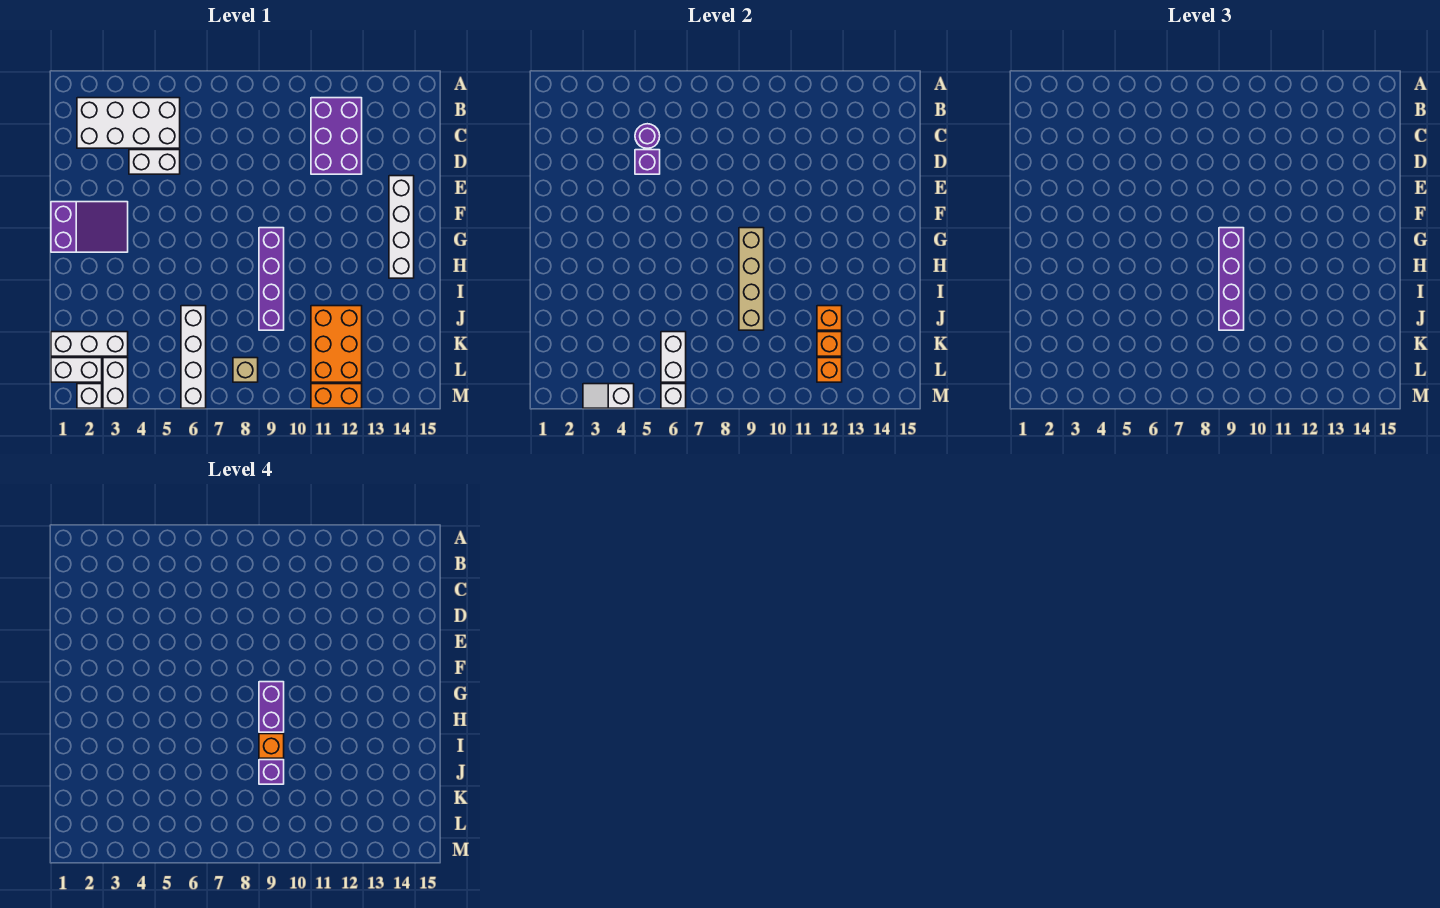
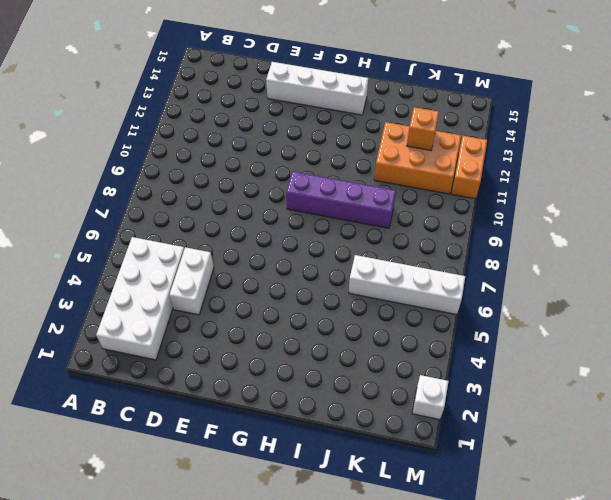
none -> purple brick B11:D12 level 1
none -> purple slope F1:G3 level 1 top 1
none -> white brick K1:K3 level 1

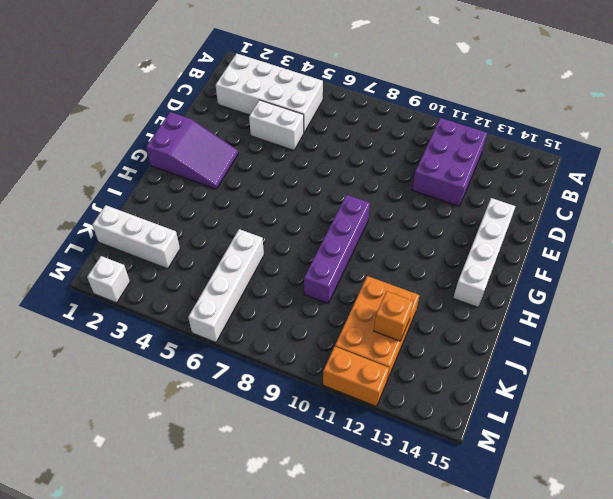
none -> white brick L1:L2 level 1
none -> white brick L3:M3 level 1
none -> tan brick L8 level 1

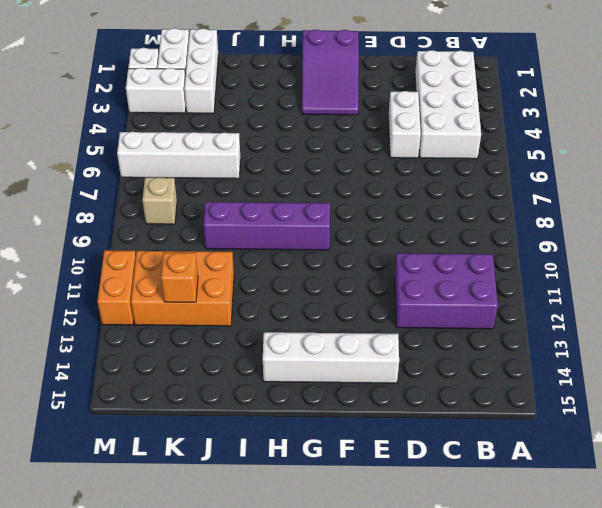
none -> purple round brick C5 level 2
none -> purple brick D5 level 2
none -> tan brick G9:J9 level 2

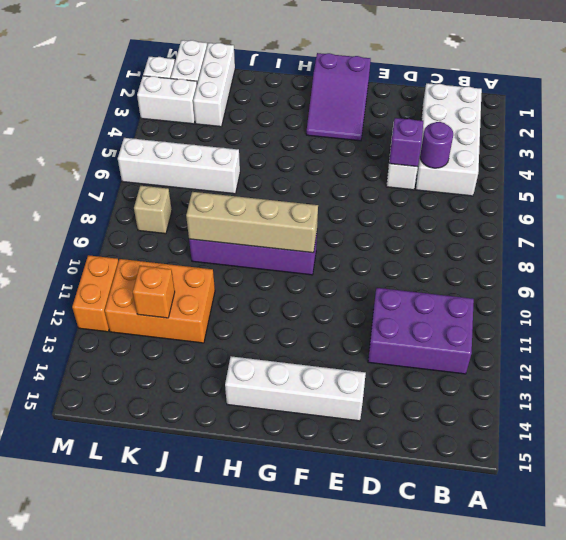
none -> orange brick J12 level 2
none -> white brick K6:L6 level 2
none -> orange brick L12 level 2

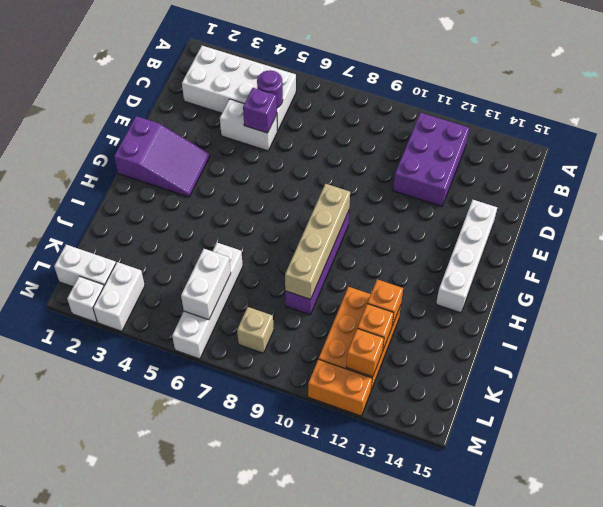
none -> white brick K1:K3 level 1
none -> white slope M3:M4 level 2 top 4
none -> white brick M6 level 2

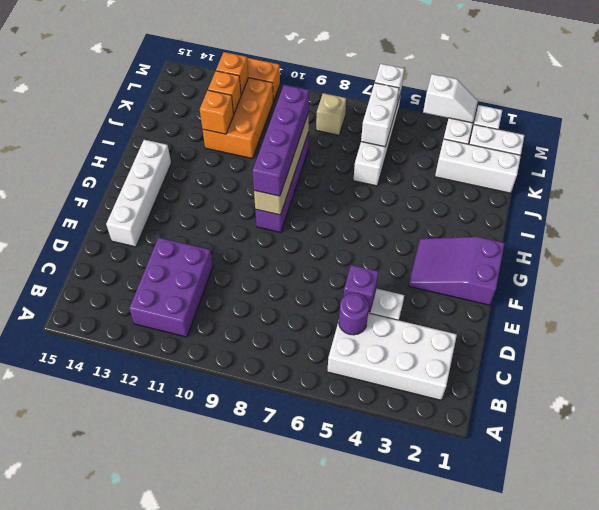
none -> purple brick G9:H9 level 4
none -> orange brick I9 level 4
none -> purple brick J9 level 4

